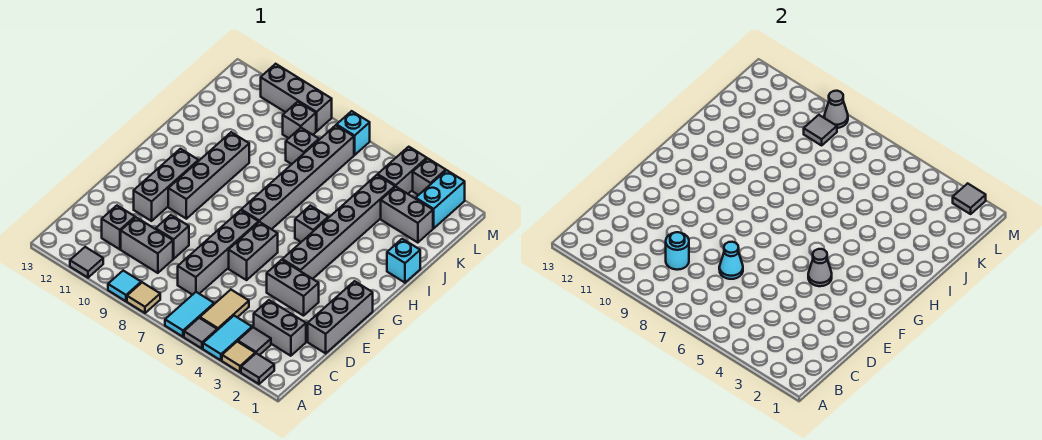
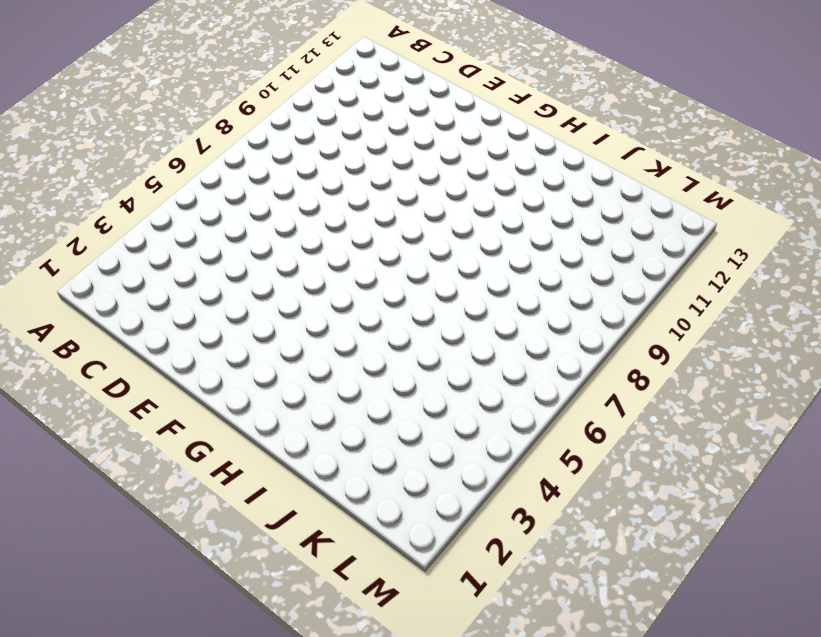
none -> grey tile A2 level 1
none -> tan tile A3 level 1
none -> cyan tile A4:B4 level 1
none -> grey tile A5 level 1

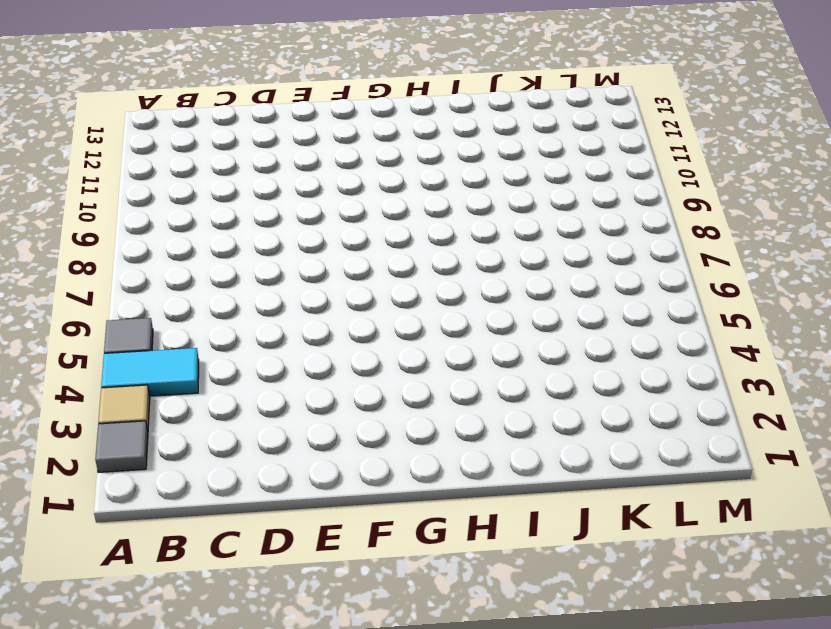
none -> cyan tile A6:B6 level 1
none -> tan tile A8 level 1
none -> cyan tile A9 level 1
none -> grey tile A11 level 1

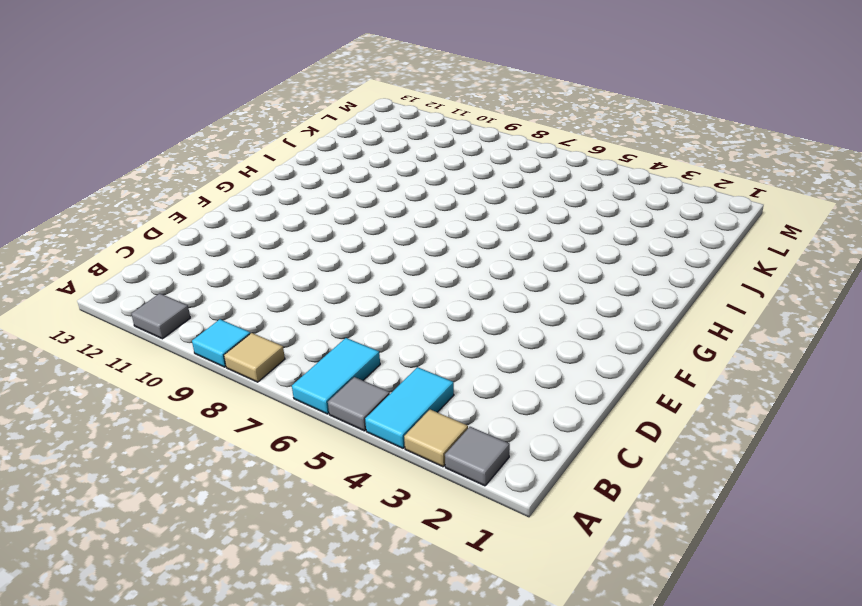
none -> grey tile B3 level 1
none -> tan tile B5:C5 level 1
none -> grey brick C2:C3 level 1
none -> grey brick C7:F7 level 1

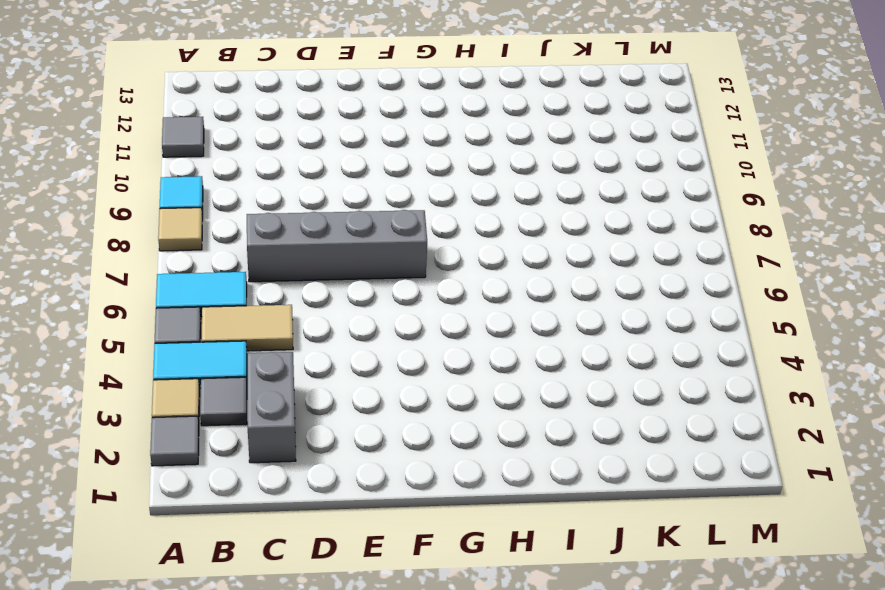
none -> grey brick C9:C10 level 1
none -> grey brick C11 level 1
none -> grey brick D1:F1 level 1
none -> grey brick D9 level 1

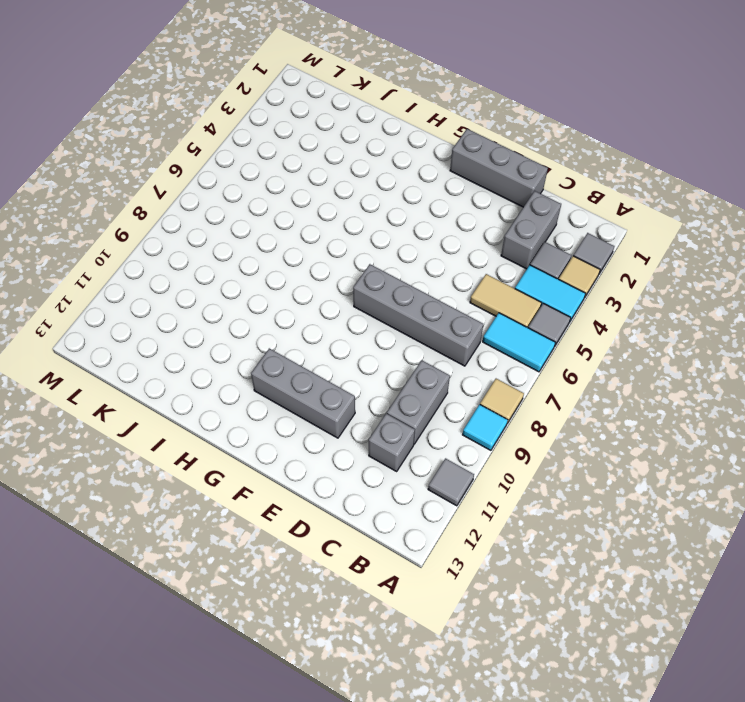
none -> grey brick D9 level 1
none -> grey brick E3:E4 level 1
none -> grey brick E6:F6 level 1
none -> grey brick F4:K4 level 1

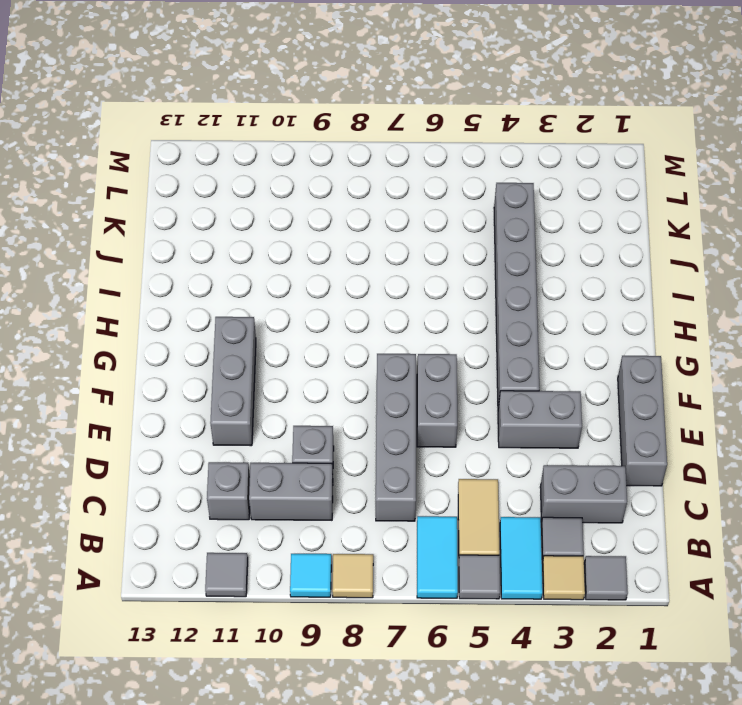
none -> grey brick F10:I10 level 1
none -> grey brick G7:L7 level 1
none -> grey brick H5 level 1
none -> cyan brick I1 level 1

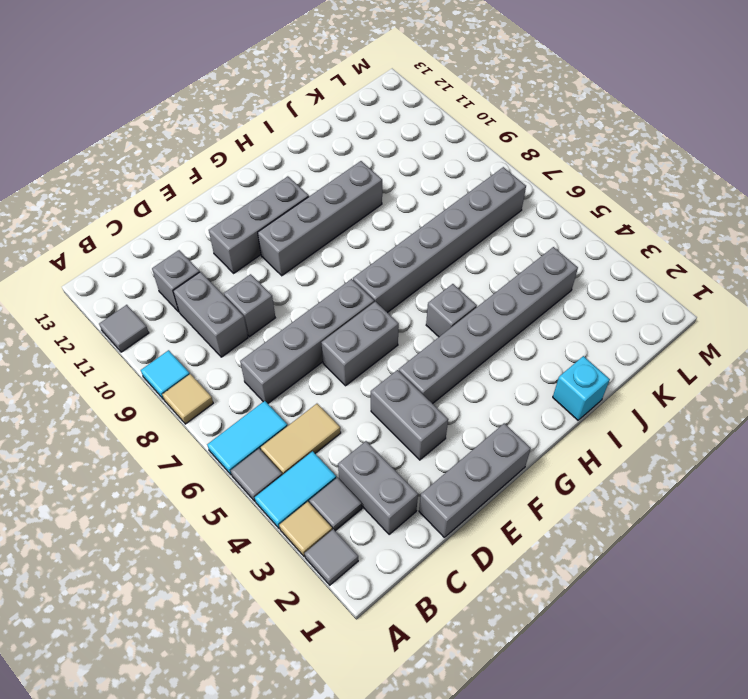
none -> grey brick K2:K3 level 1
none -> grey brick K8 level 1
none -> cyan brick L2:M2 level 1
none -> grey brick L4:M4 level 1

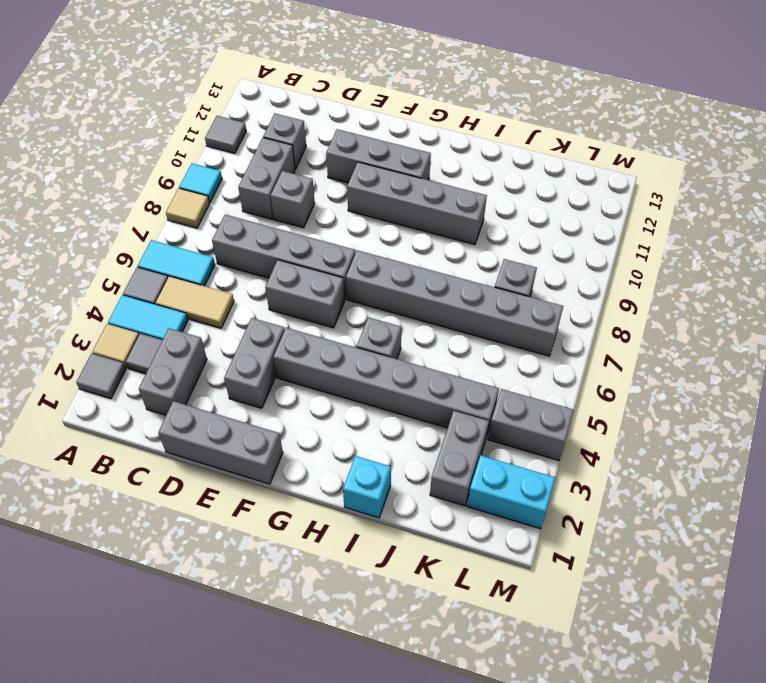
none -> grey brick L9 level 1
none -> grey brick M3 level 1
none -> cyan brick M7 level 1
none -> grey brick M9:M11 level 1

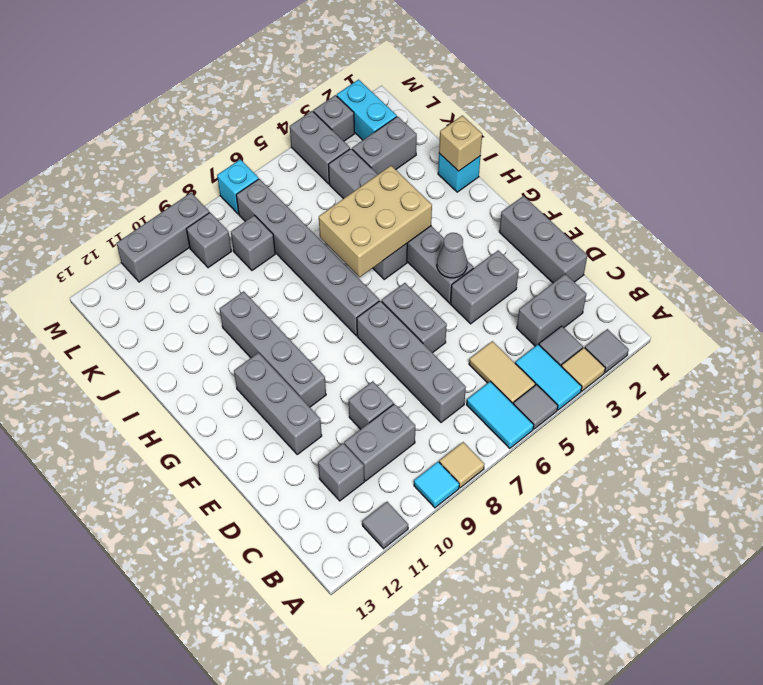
tan brick H4:I6 level 2 -> none
tan brick I1 level 2 -> none
none -> cyan round brick C9 level 2
none -> cyan cone D7 level 2
none -> grey tile L9 level 2
none -> grey tile M2 level 2

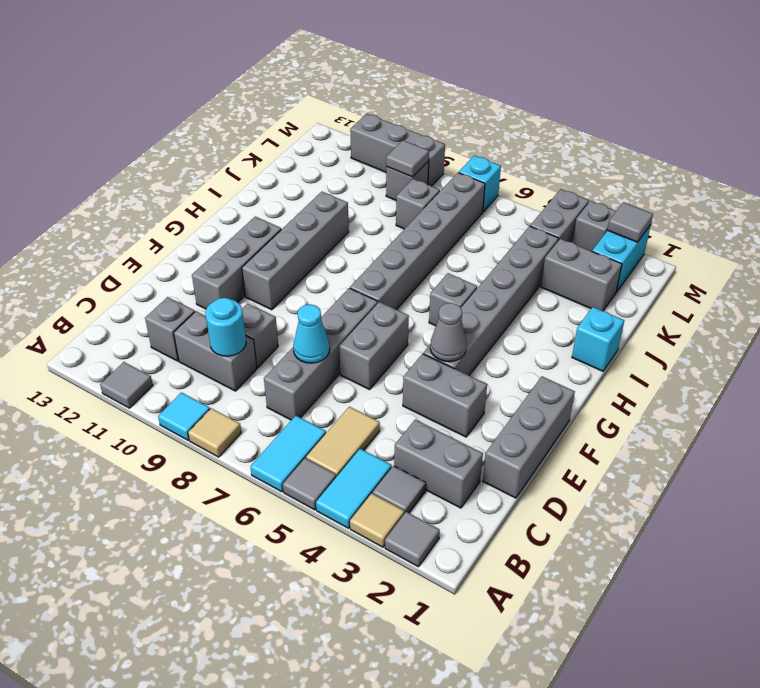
none -> grey cone M9 level 2

